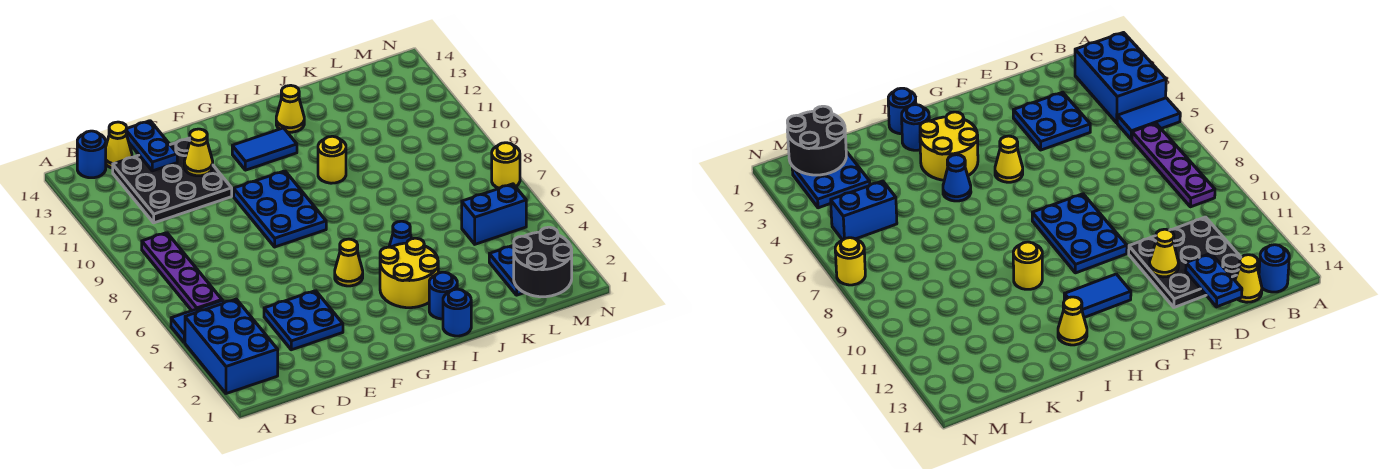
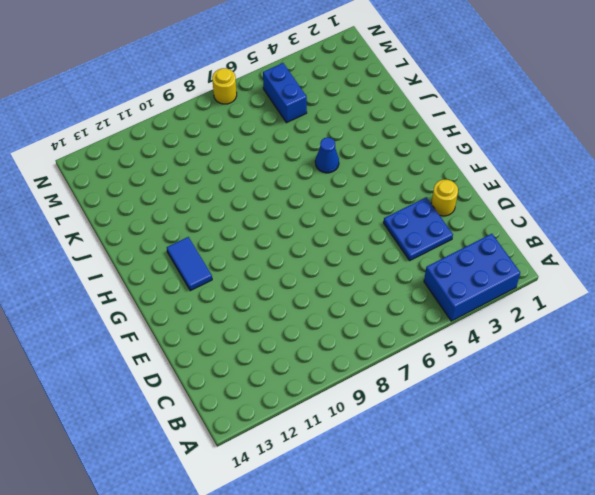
yellow round brick E2 level 1 -> yellow round brick I10 level 1
none -> blue tile A5:B5 level 1
none -> purple plate B6:B9 level 1
none -> blue round brick B14 level 1

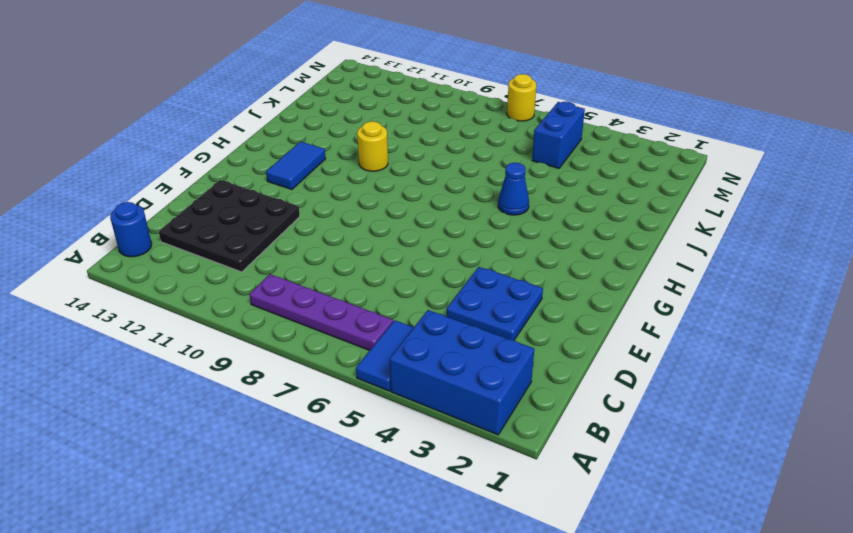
none -> yellow cone C14 level 1
none -> blue plate F8:G10 level 1
none -> yellow cone G5 level 1

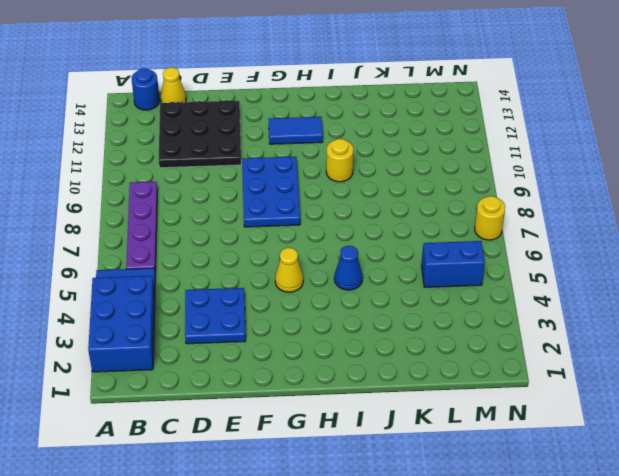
none -> yellow round brick H3:I4 level 1
none -> blue round brick I1 level 1
none -> blue round brick I2 level 1

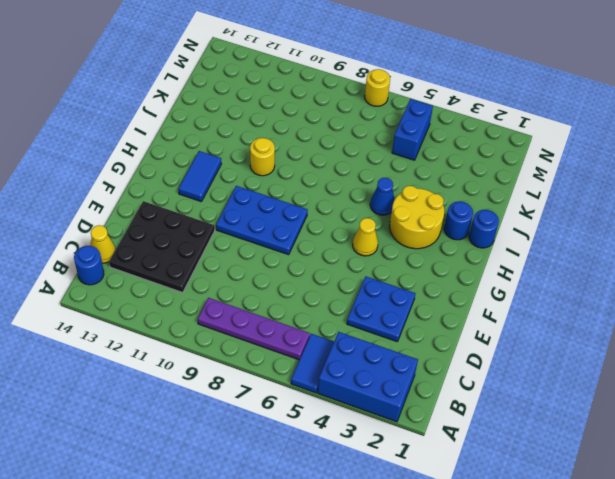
none -> yellow cone I13 level 1
none -> blue plate L2:M3 level 1
none -> blue plate D13:D14 level 2

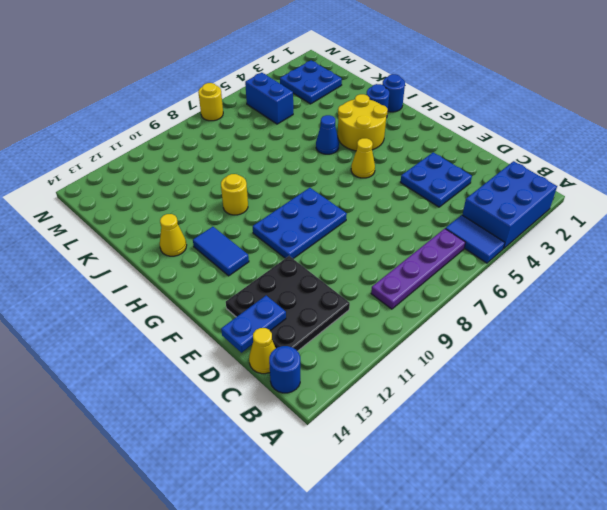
none -> yellow cone E12 level 2
none -> black round brick L1:M2 level 2

